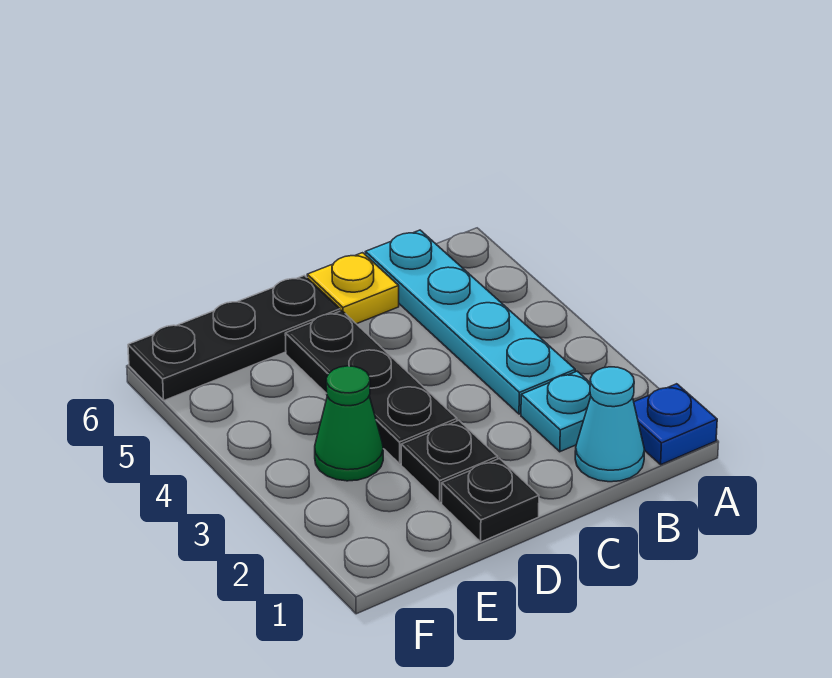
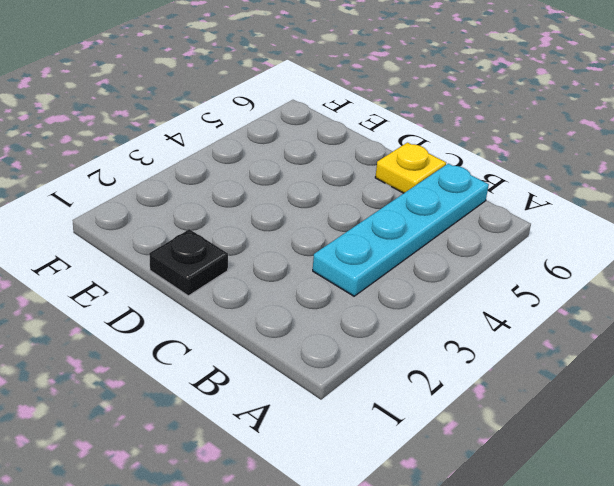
none -> blue plate A1 level 1
none -> cyan cone B1 level 1

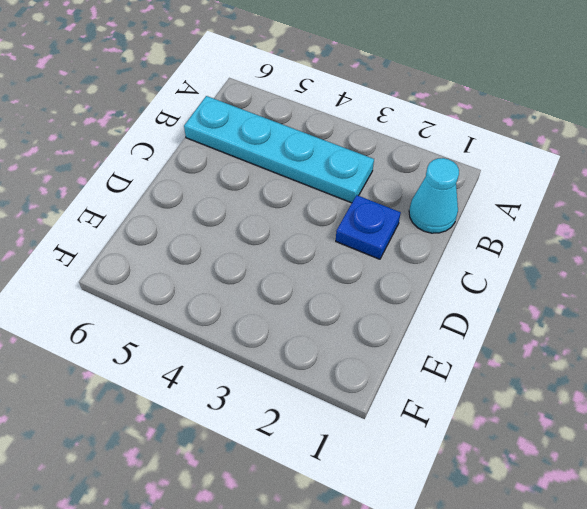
blue plate C2 level 1 -> blue plate A1 level 1
none -> cyan plate B2 level 1
none -> yellow plate C6 level 1

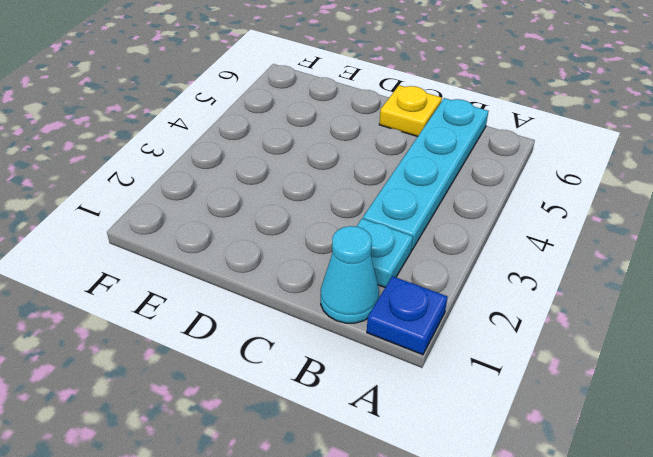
none -> black plate D1 level 1
none -> black plate D2 level 1

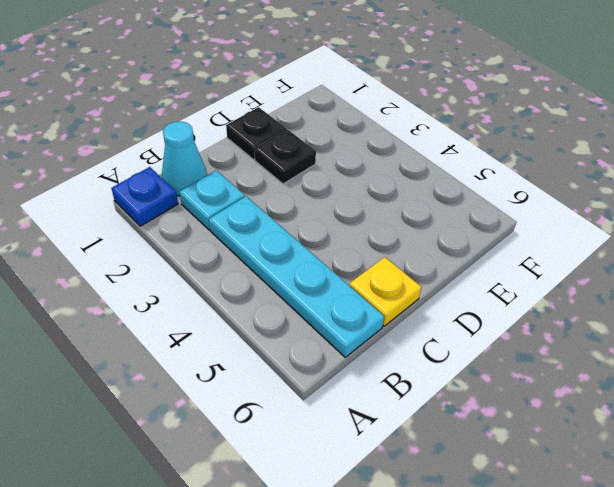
none -> black plate D3:D5 level 1
none -> black plate D6:F6 level 1

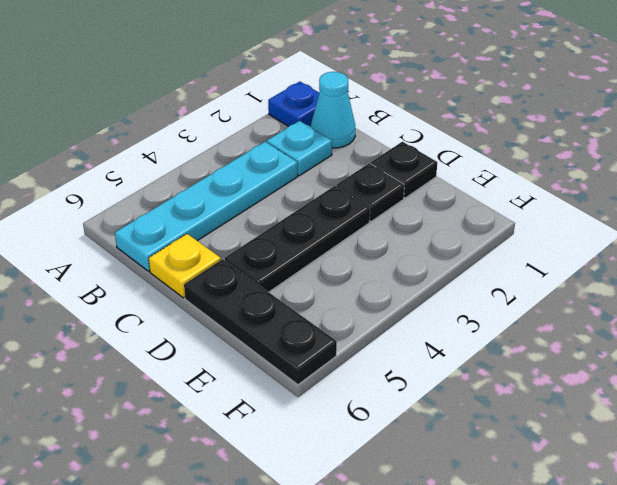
none -> green cone E3 level 1

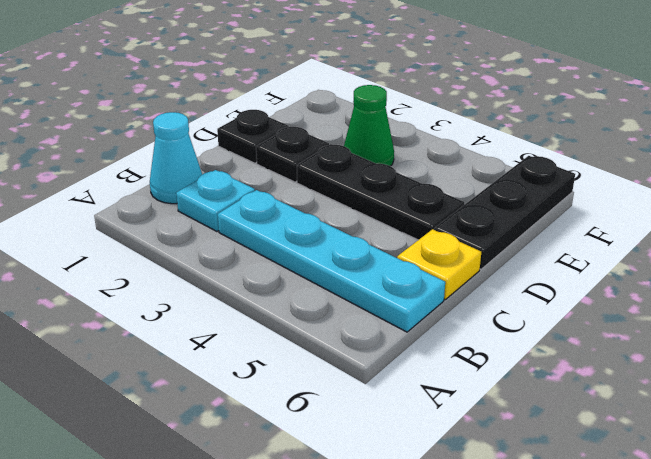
none -> blue plate A1 level 1

